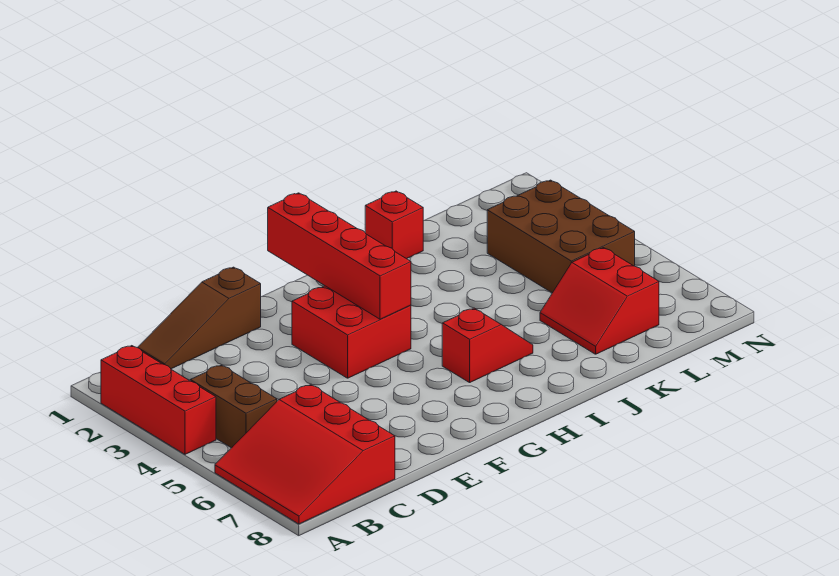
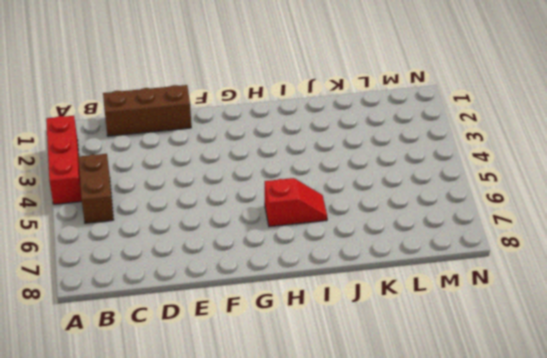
brown brick C1:E1 level 1 -> brown slope C1:E1 level 1 top E
none -> red slope A6:C8 level 1 top C
none -> red brick F3:G4 level 1

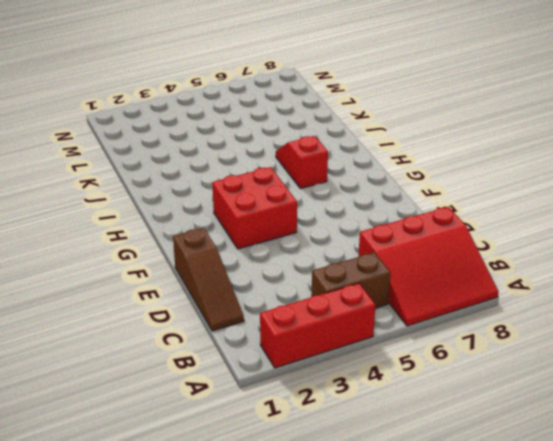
none -> red brick J1 level 1
none -> red slope K6:L7 level 1 top L

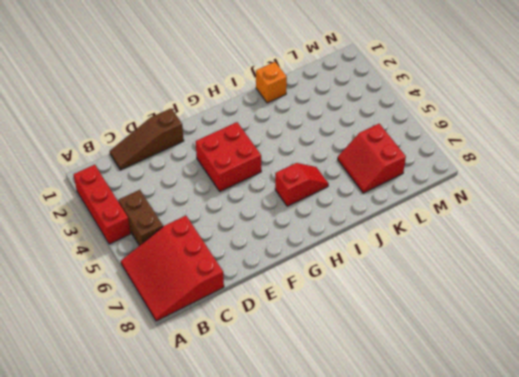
orange brick J1 level 1 -> red brick J1 level 1
none -> brown brick L3:M5 level 1
none -> red brick G1:G4 level 2

